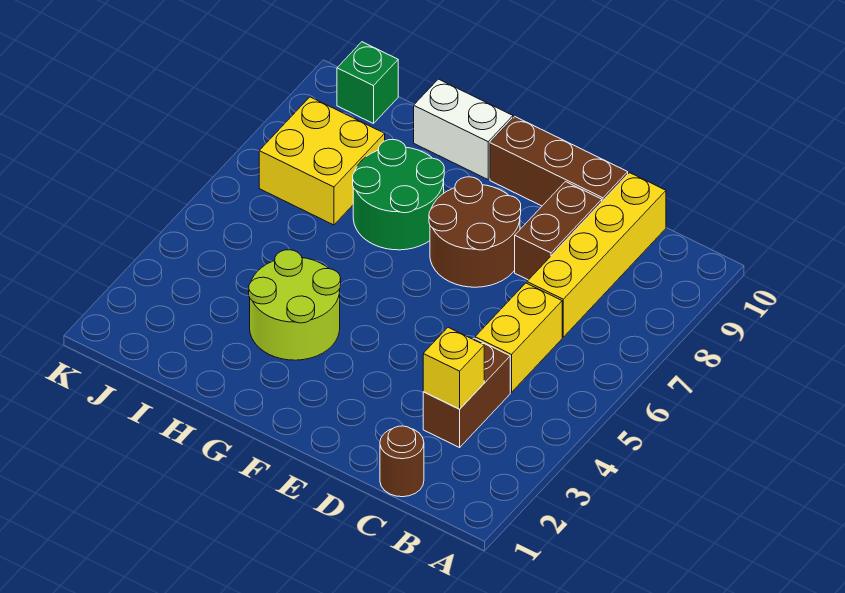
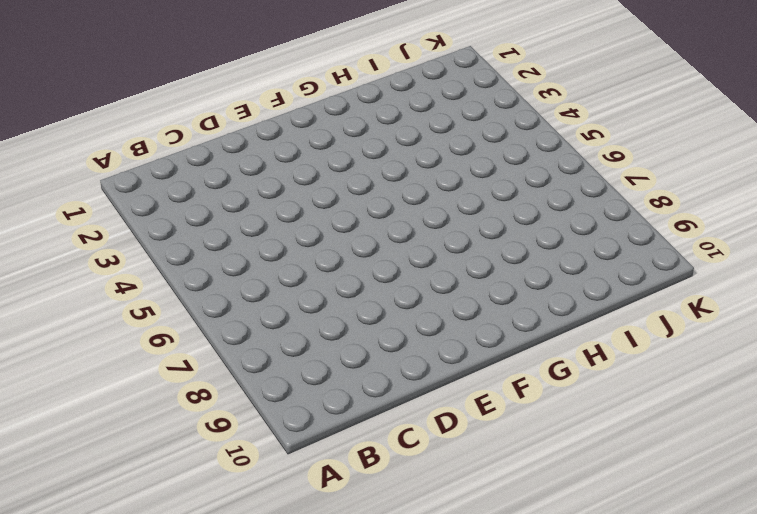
none -> brown round brick C1 level 1
none -> brown brick C3:C4 level 1
none -> yellow brick C5:C6 level 1

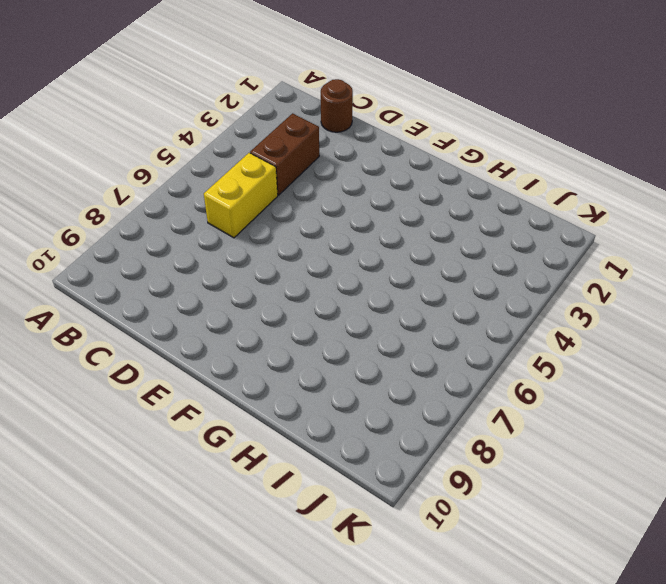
none -> yellow brick C7:C10 level 1
none -> brown brick D8:D9 level 1
none -> brown brick D10:F10 level 1

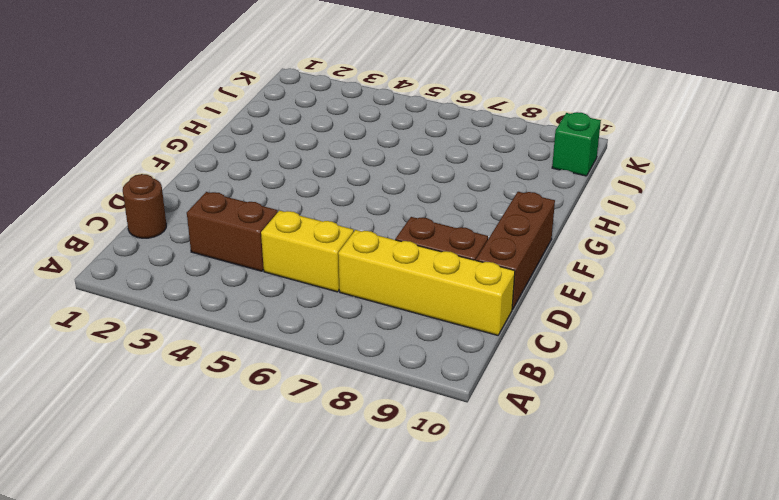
none -> brown round brick E7:F8 level 1
none -> lime round brick G3:H4 level 1
none -> green round brick G7:H8 level 1

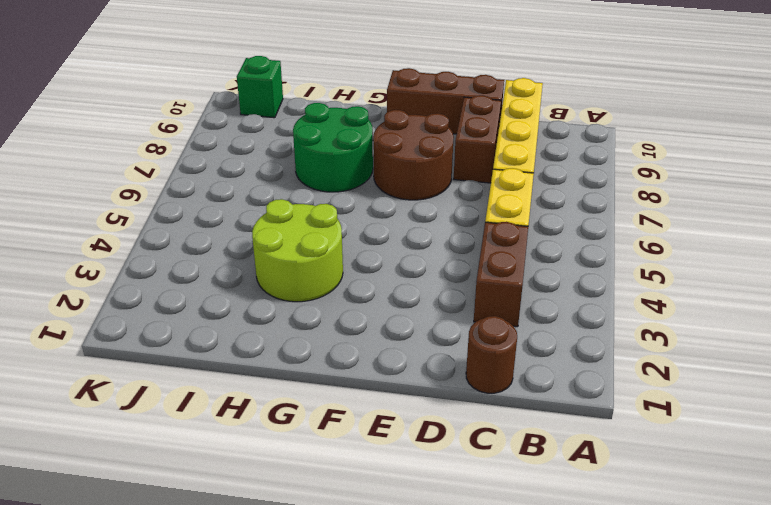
none -> white brick G10:H10 level 1
none -> yellow brick I7:J8 level 1
none -> yellow brick C3 level 2

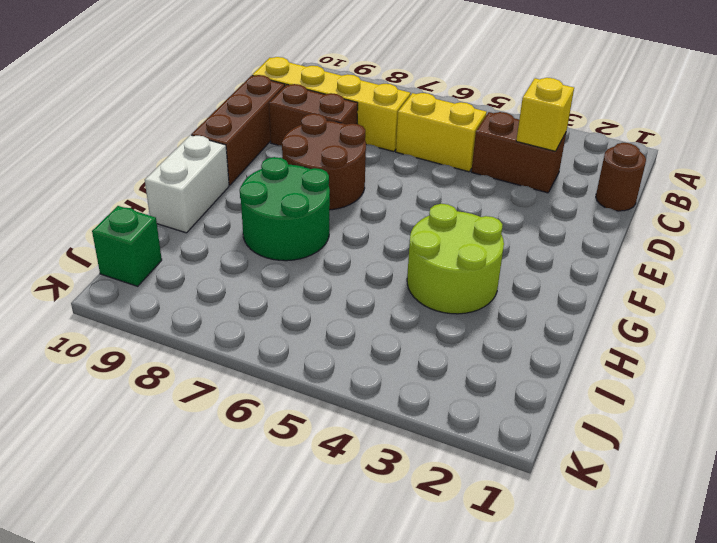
none -> yellow brick I7:J8 level 1

